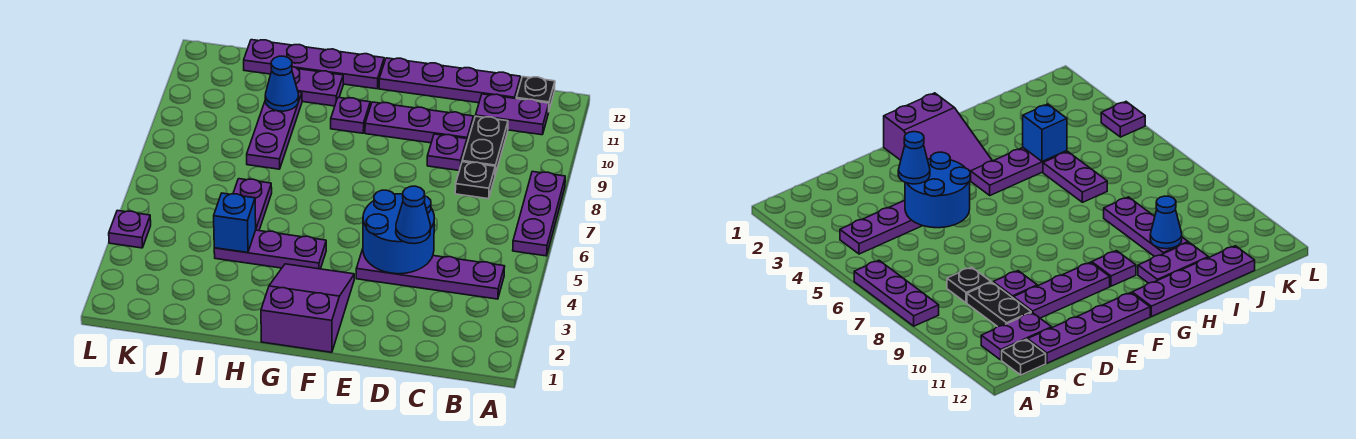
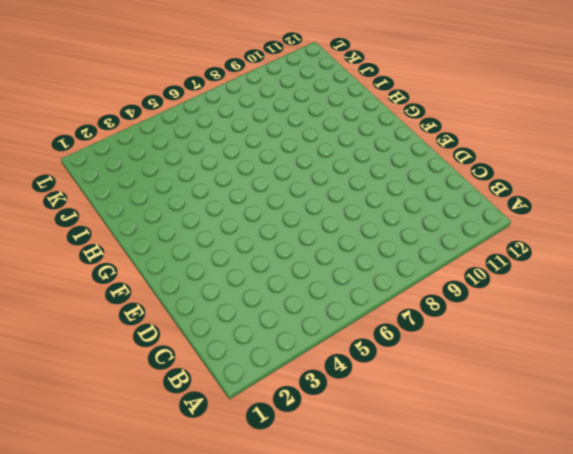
none -> purple plate A6:A8 level 1
none -> purple plate B4:E4 level 1
none -> purple plate B11:C11 level 1

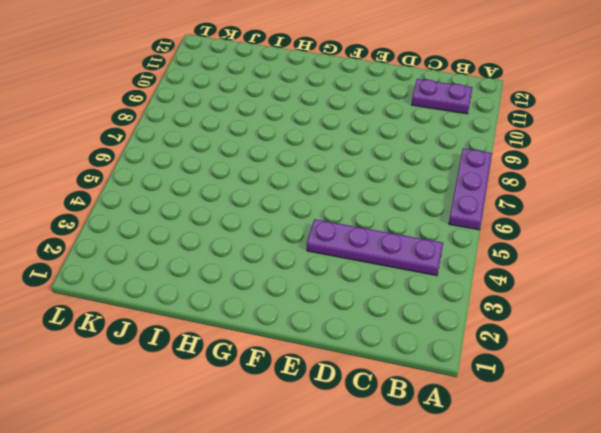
none -> black plate B12 level 1
none -> black plate C8 level 1
none -> black plate C9:C10 level 1

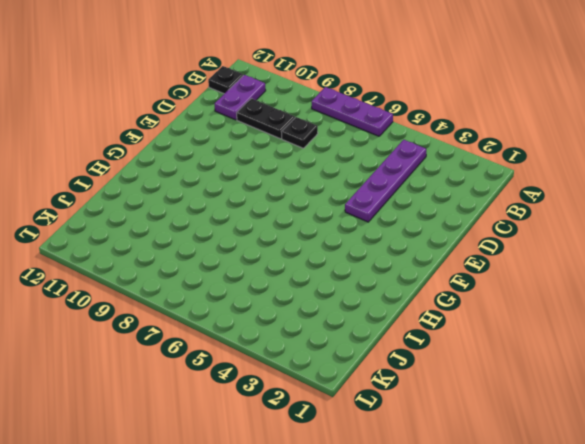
none -> purple plate C12:F12 level 1
none -> purple plate D9 level 1
none -> purple plate D10:F10 level 1

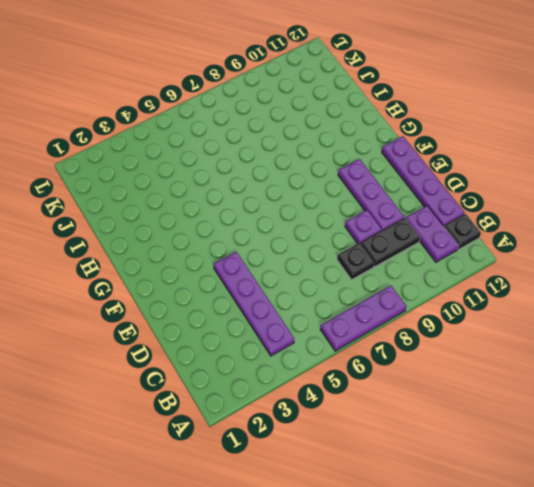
none -> purple slope F1:G3 level 1 top 1
none -> purple plate G4:I4 level 1
none -> purple plate G10 level 1

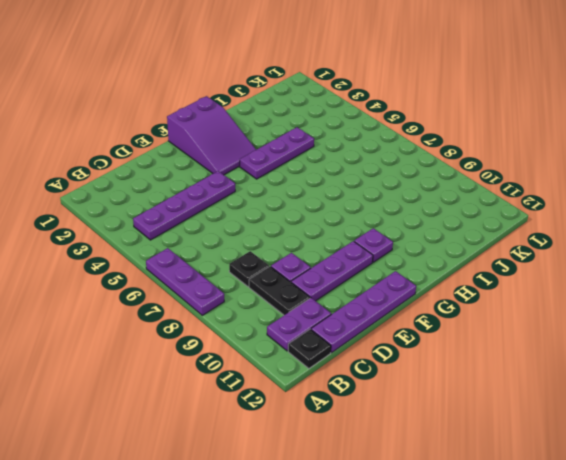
none -> purple plate G12:J12 level 1
none -> purple plate H11:I11 level 1
none -> purple plate I5:I6 level 1

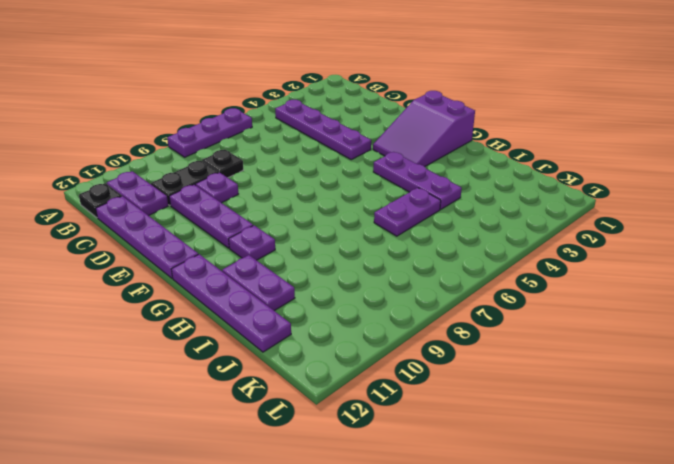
none -> purple plate I8:I10 level 1
none -> purple plate L4 level 1
none -> blue round brick D4:E5 level 2

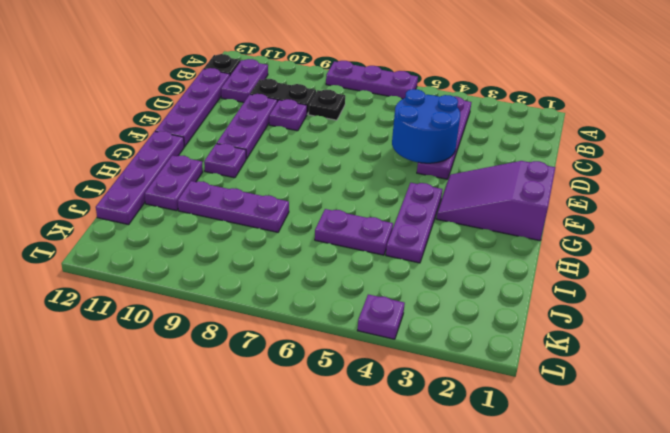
none -> blue brick I4 level 2
none -> blue cone I10 level 2
none -> blue cone D4 level 3

